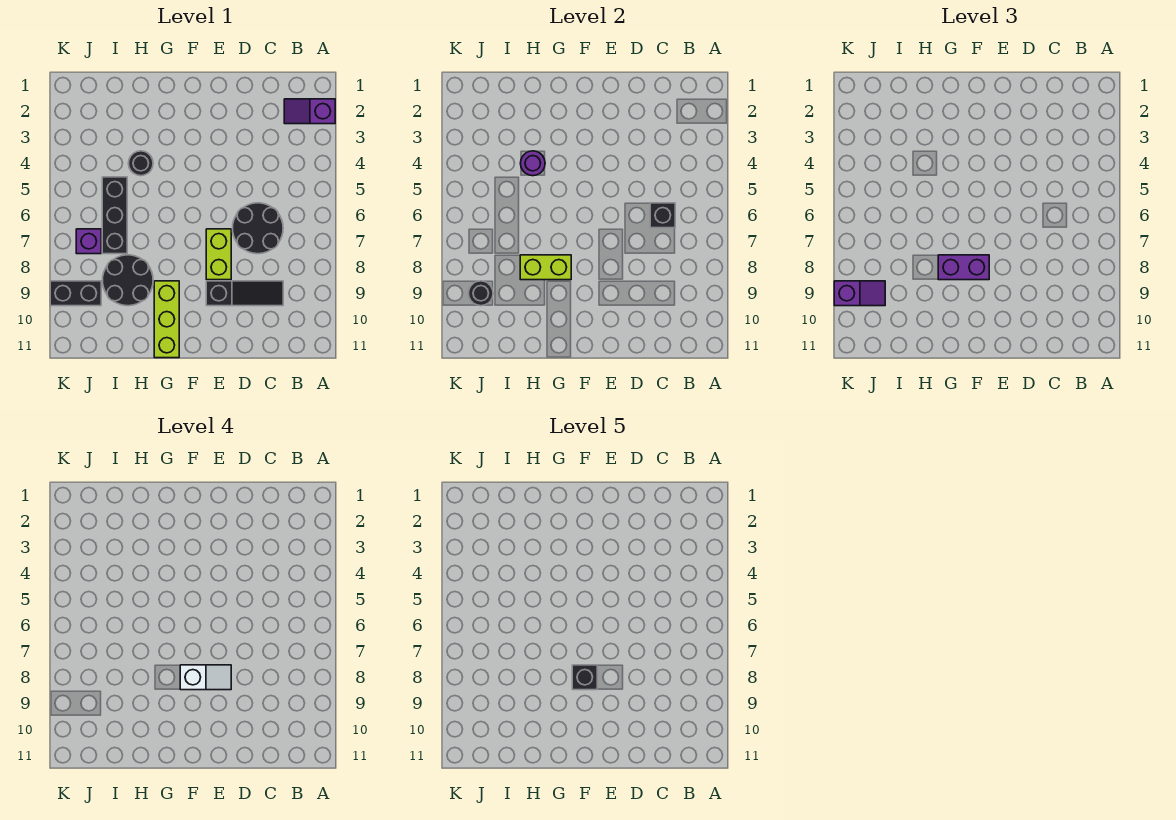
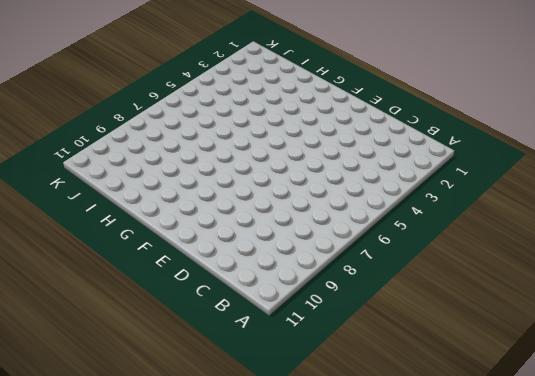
none -> purple slope A2:B2 level 1 top A
none -> black round brick C6:D7 level 1
none -> black slope C9:E9 level 1 top E

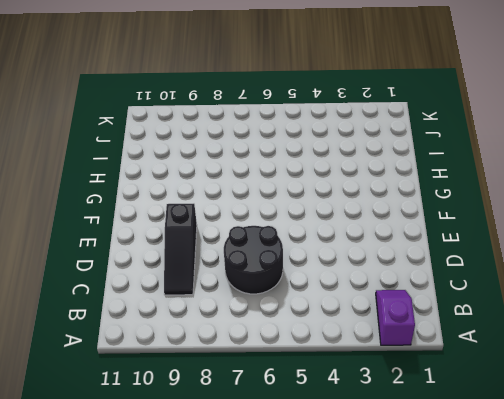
none -> lime brick E7:E8 level 1
none -> lime brick G9:G11 level 1
none -> black round brick H4 level 1

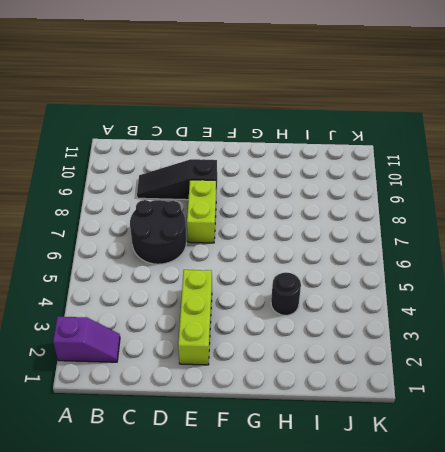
lime brick E2:E4 level 1 -> lime brick G9:G11 level 1
none -> black round brick H8:I9 level 1
none -> black brick I5:I7 level 1
none -> purple brick J7 level 1

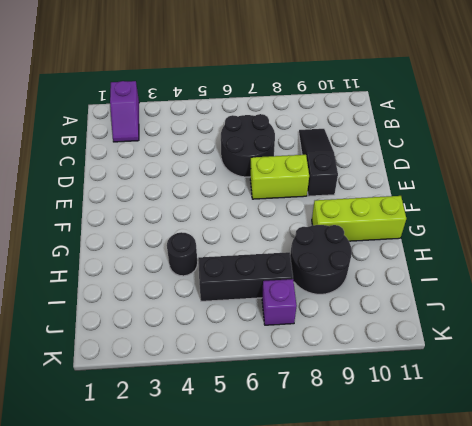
none -> black brick J9:K9 level 1
none -> black brick C6 level 2
none -> lime brick G8:H8 level 2

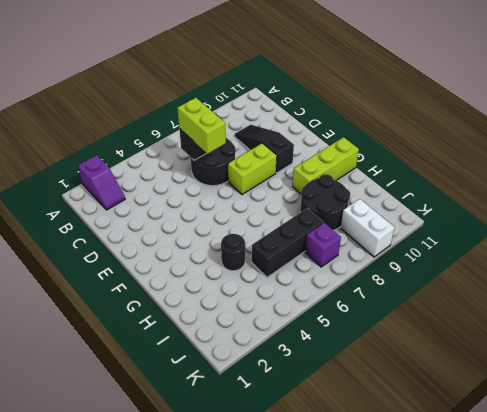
lime brick C6:D6 level 3 -> lime brick G8:H8 level 2
white brick J9:K9 level 1 -> black brick J9:K9 level 1
none -> purple round brick H4 level 2
none -> black round brick J9 level 2
none -> purple brick F8:G8 level 3

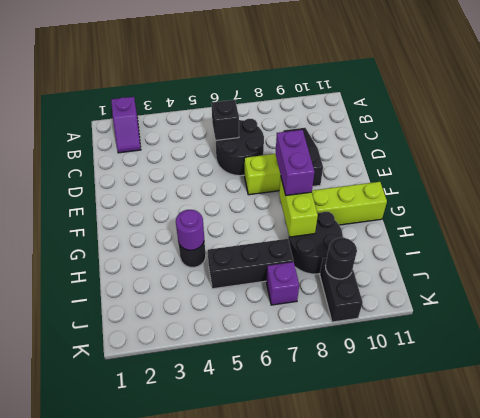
none -> purple slope J9:K9 level 3 top K
none -> white slope E8:F8 level 4 top F
none -> black brick F8 level 5

